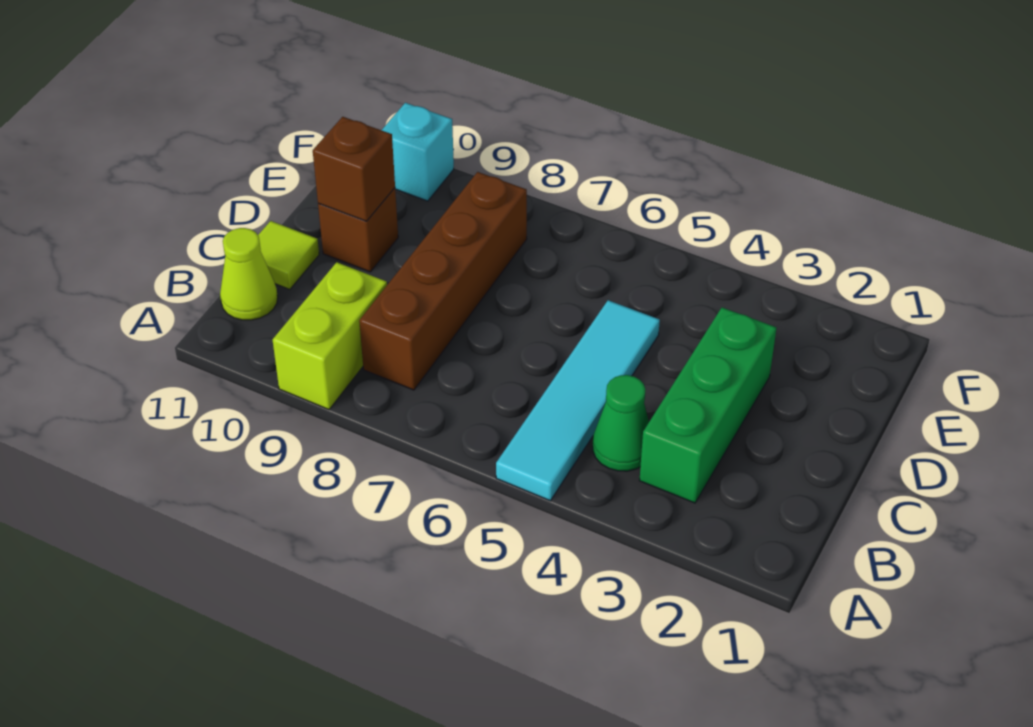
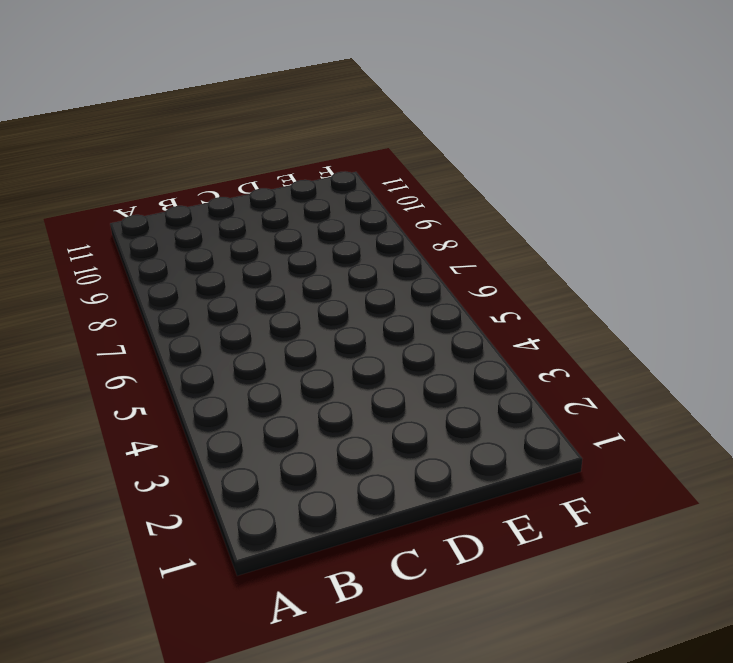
none -> cyan tile A5:D5 level 1
none -> lime brick A9:B9 level 1

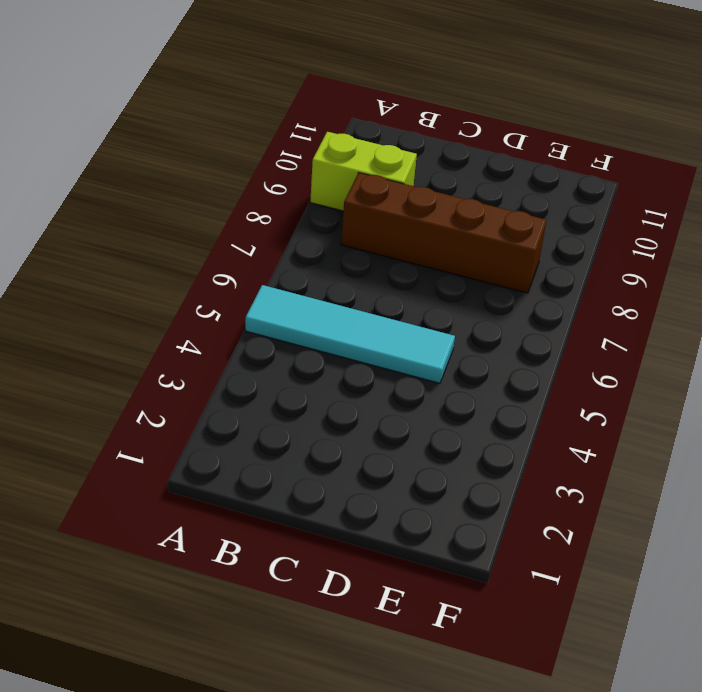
none -> green brick B3:D3 level 1
none -> green cone B4 level 1

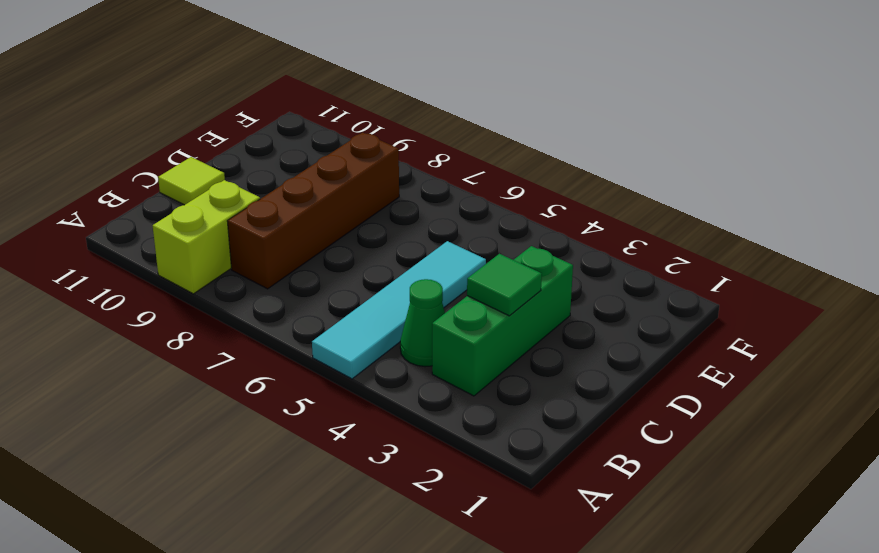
green tile C3 level 2 -> none
none -> lime cone B11 level 1
none -> brown brick D10 level 1

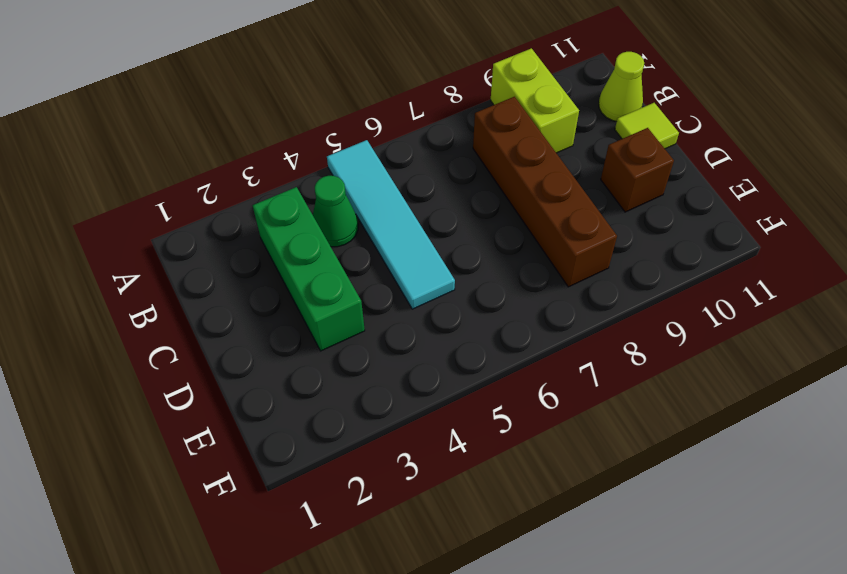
none -> cyan brick F10 level 1
none -> brown brick D10 level 2

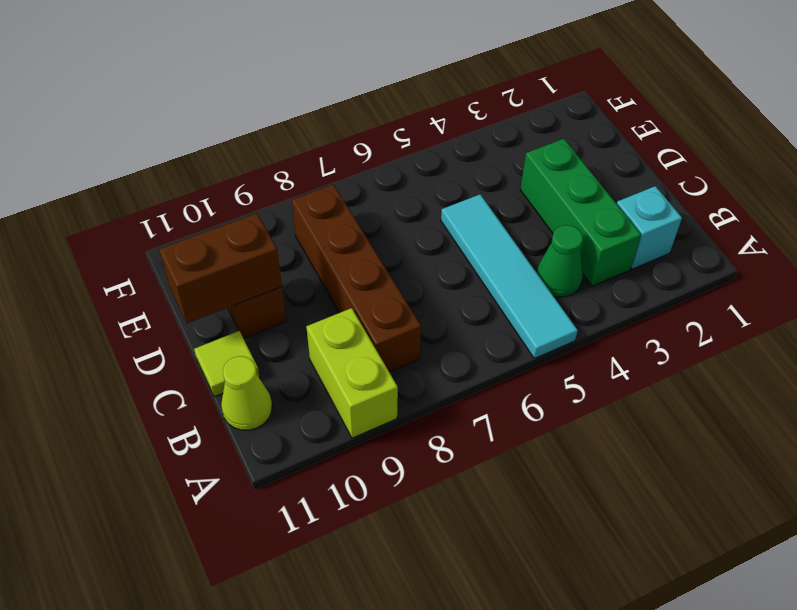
cyan brick B2 level 1 -> cyan brick F10 level 1
brown brick D10:D11 level 2 -> brown brick D10 level 2

